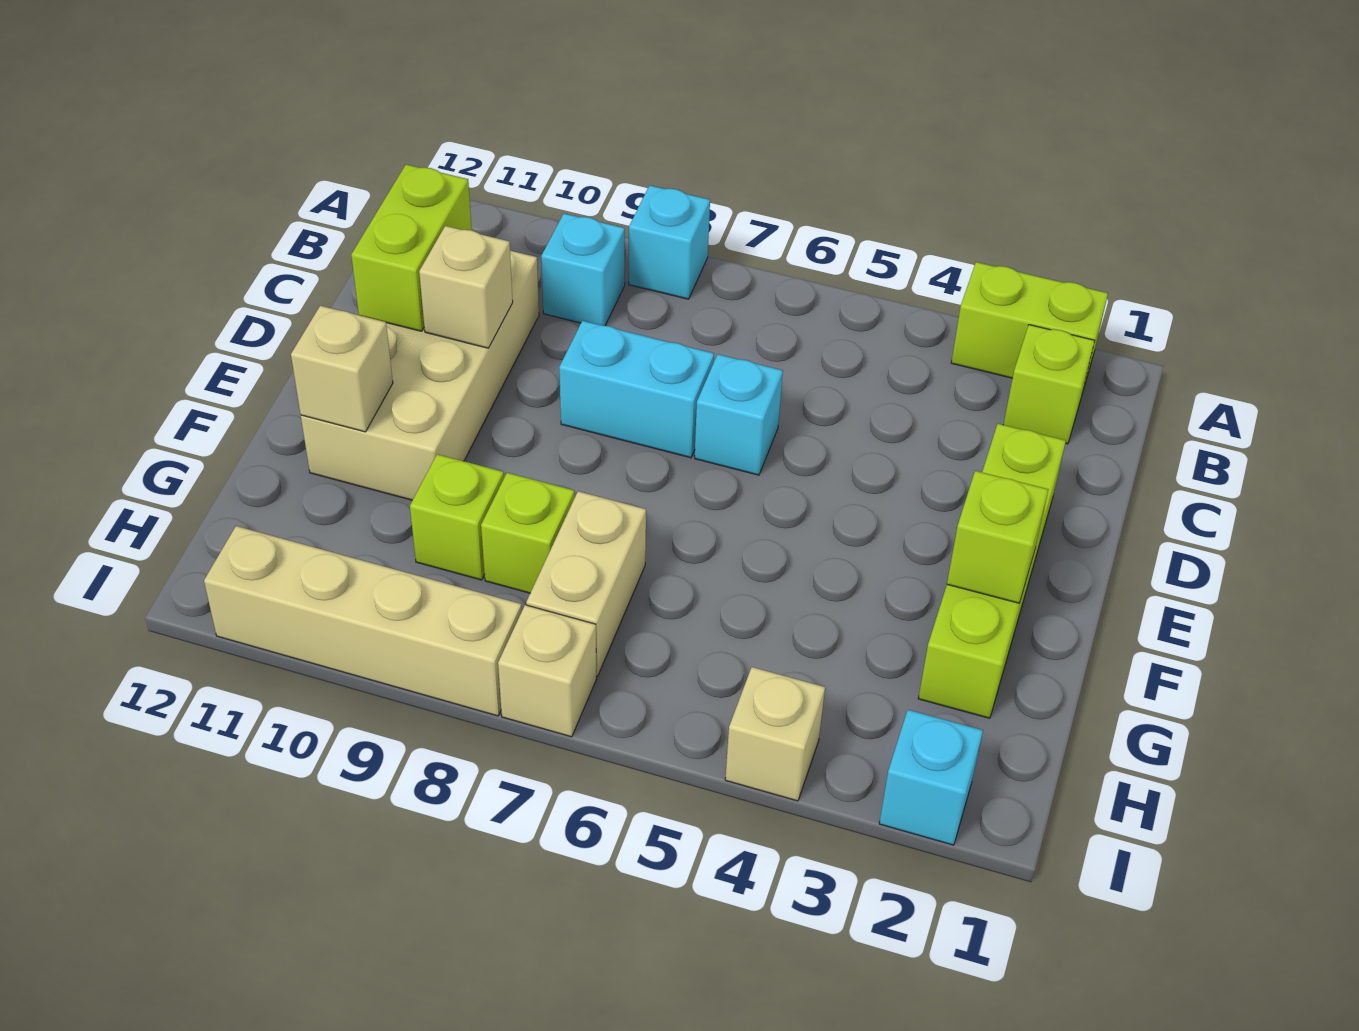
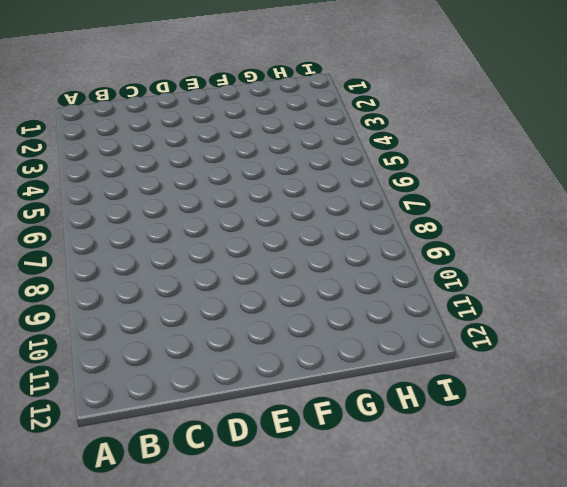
none -> lime brick A2:A3 level 1
none -> cyan brick A8 level 1
none -> lime brick B2 level 1

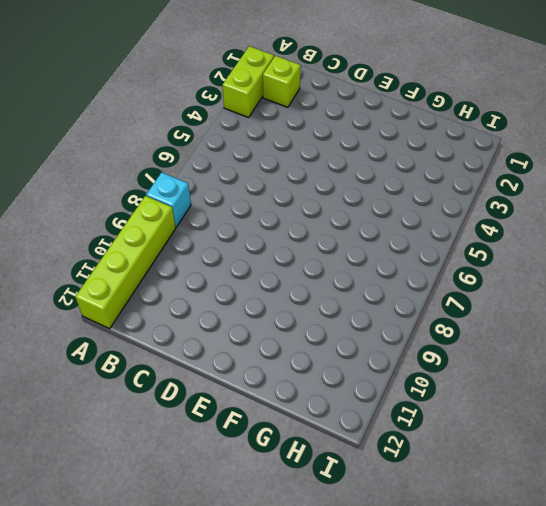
lime brick A9:A12 level 1 -> lime brick D2:G2 level 1
none -> cyan brick B9 level 1
none -> tan brick C10:F11 level 1
none -> cyan brick D6 level 1

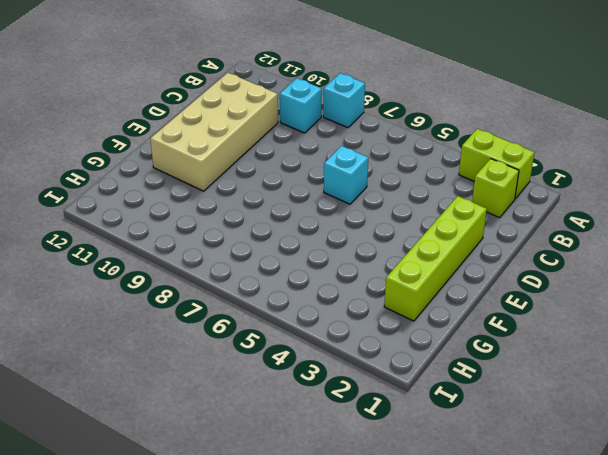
none -> cyan brick D7:D8 level 1
none -> tan brick G7:H7 level 1
none -> lime brick G8 level 1

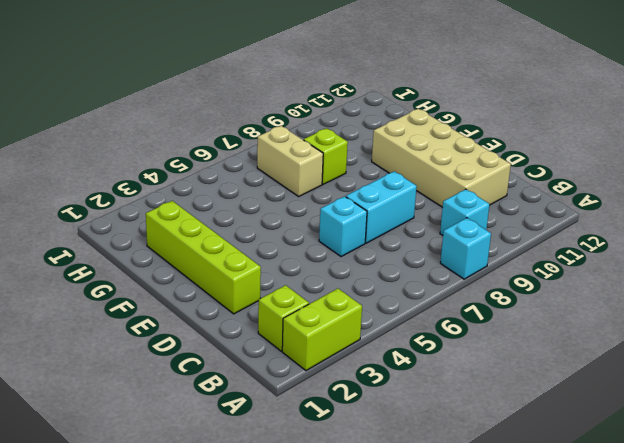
none -> lime brick G9 level 1
none -> cyan brick I2 level 1
none -> tan brick I4 level 1

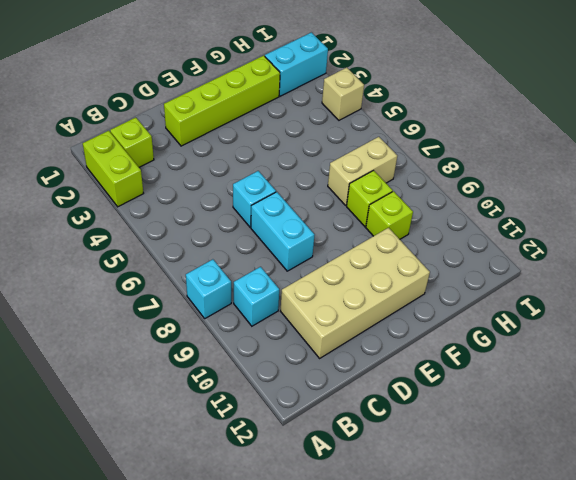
cyan brick H2:I2 level 1 -> cyan brick I2 level 1
none -> tan brick I7 level 1
none -> tan brick I8:I11 level 1
none -> lime brick C11:D11 level 2

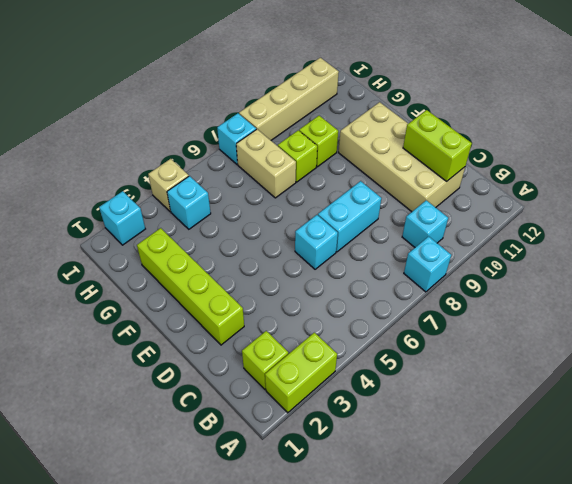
cyan brick H4 level 1 -> none
cyan brick I7 level 1 -> tan brick I7 level 1
none -> tan brick D10 level 2
none -> lime brick F2 level 2
none -> tan brick F11 level 2

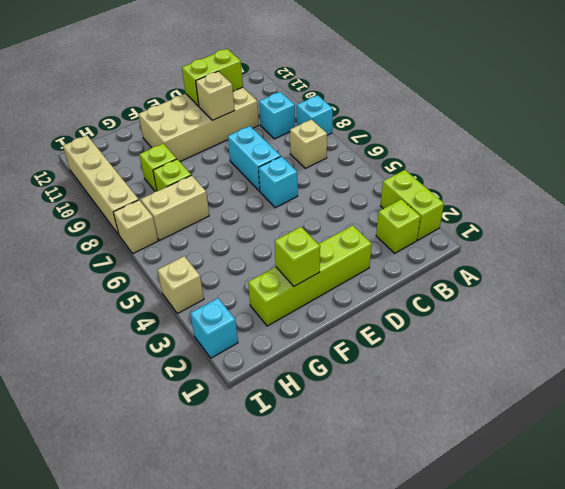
tan brick B7 level 1 -> tan brick F11 level 2

